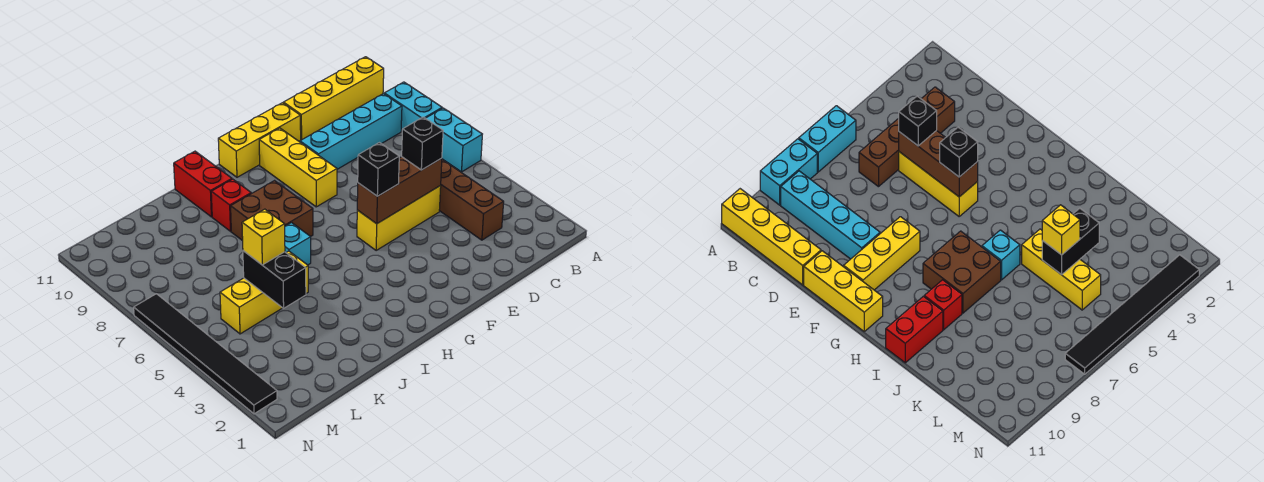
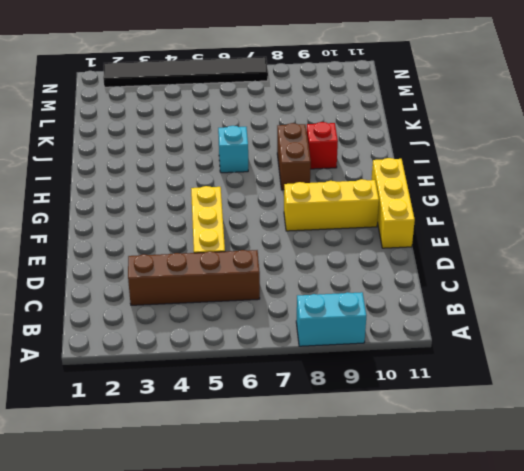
brown brick H8:I8 level 1 -> brown brick H7:I8 level 1
none -> cyan brick A6:A7 level 1
none -> yellow brick A11:D11 level 1
none -> cyan brick B9:E9 level 1

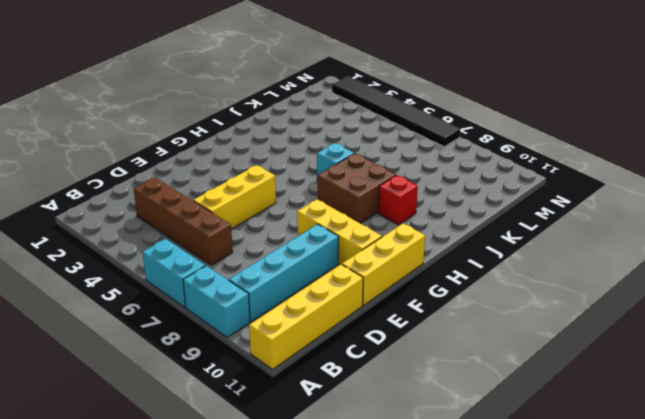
none -> red brick I10:I11 level 1
none -> yellow brick J5:L5 level 1
none -> brown brick D5:F5 level 2

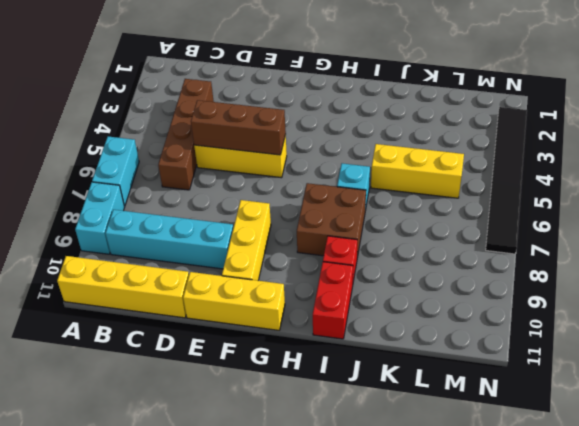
none -> black brick K4:K5 level 2
none -> black brick D5 level 3
none -> black brick F5 level 3

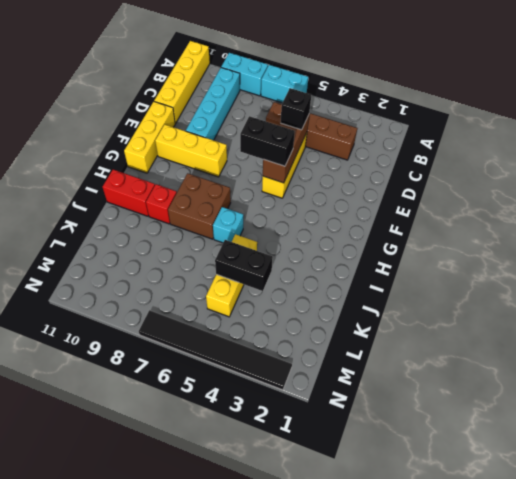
black brick F5:F6 level 3 -> black brick F5 level 3
none -> yellow brick K5 level 3

